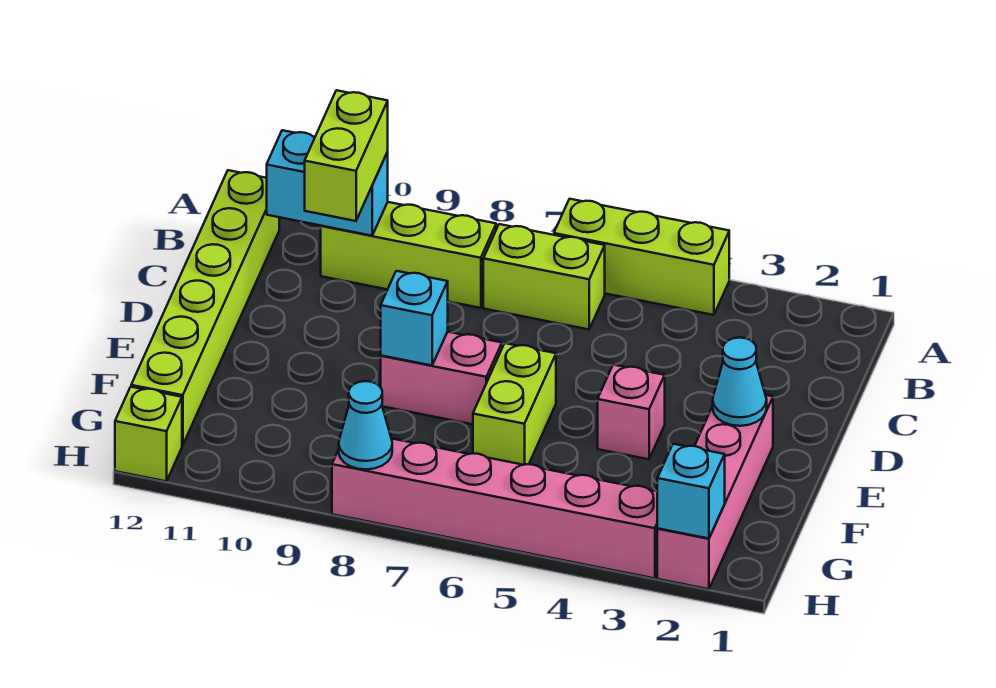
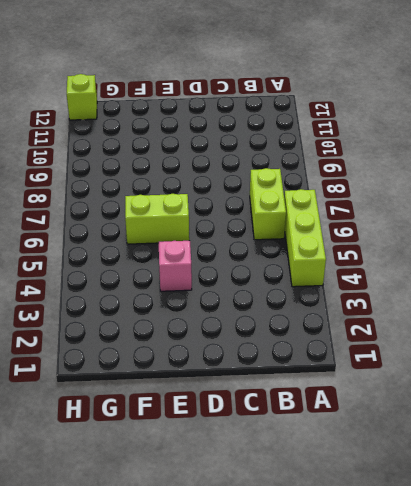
none -> lime brick B8:B10 level 1
none -> lime brick B12:G12 level 1
none -> pink brick E2:H2 level 1

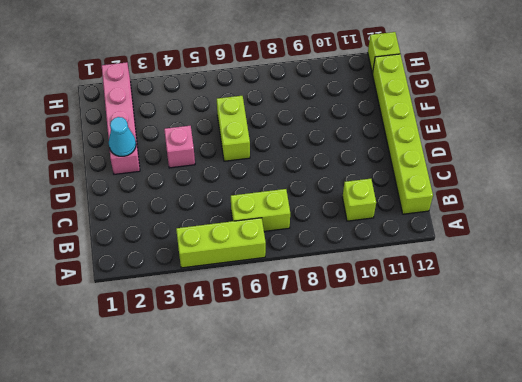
lime brick B10 level 1 -> lime brick B8:B10 level 1
none -> pink brick E7:E8 level 1
none -> pink brick H3:H8 level 1
none -> cyan brick B10:B11 level 2

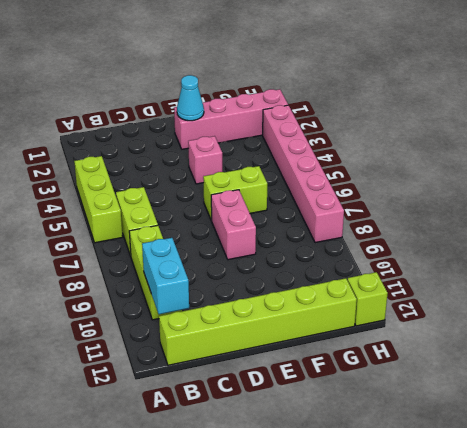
none -> cyan brick E8 level 2
none -> cyan brick H2 level 2
none -> cyan cone H8 level 2

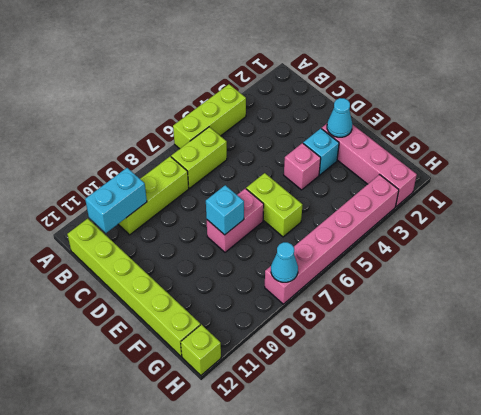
cyan brick E3 level 1 -> cyan brick H2 level 2
none -> lime brick B10:C10 level 3

